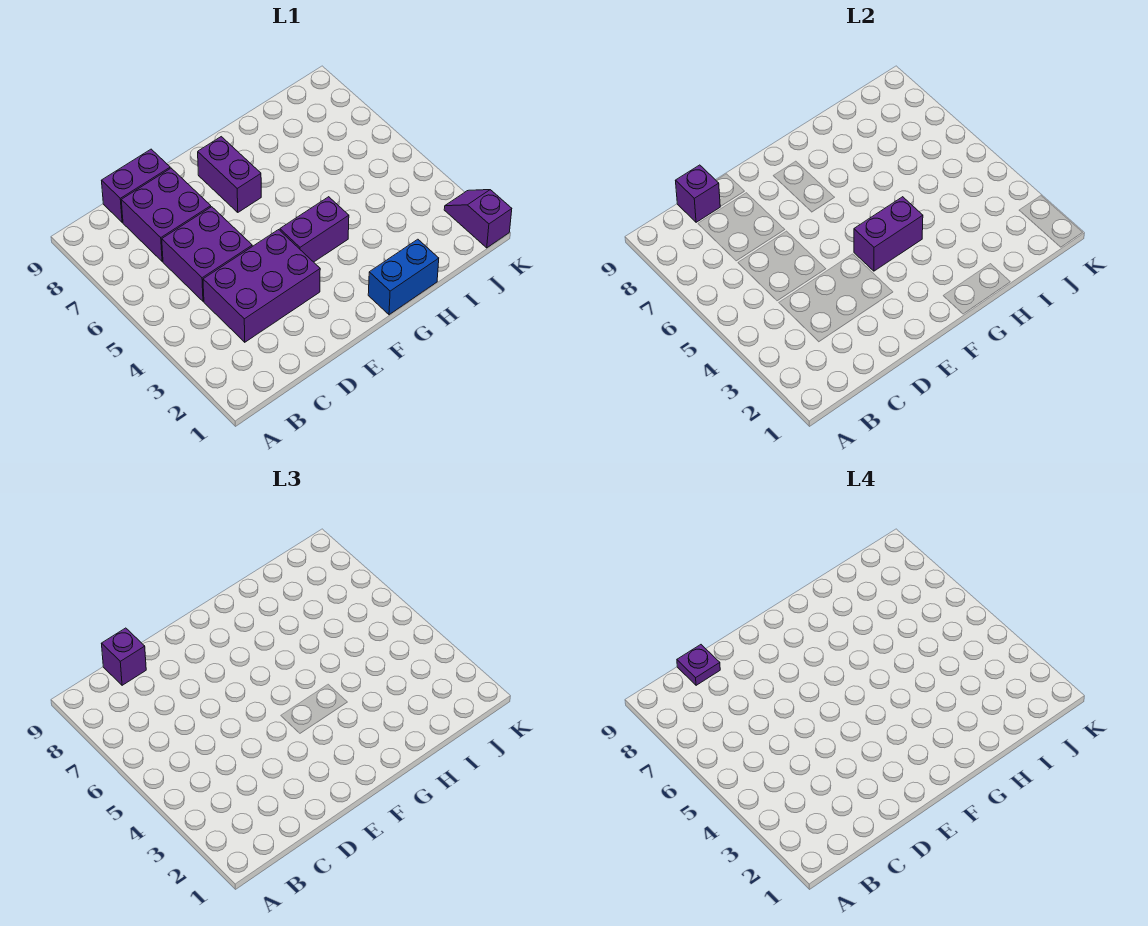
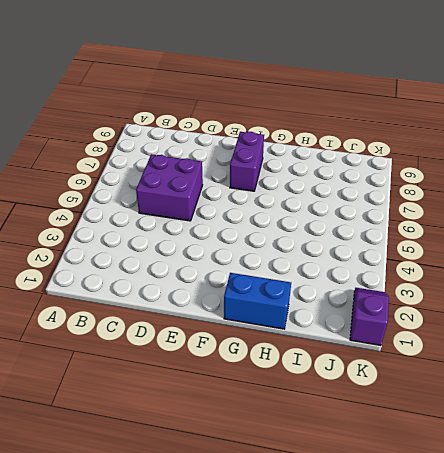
none -> purple brick C3:E4 level 1
none -> purple brick C7:D8 level 1
none -> purple brick C9:D9 level 1

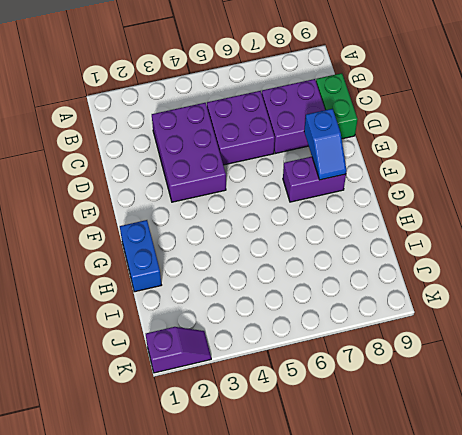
green brick C9:D9 level 1 -> purple brick C9:D9 level 1
blue slope E8:F8 level 2 top E -> none
none -> purple brick F4:G4 level 1
none -> purple brick C9 level 2
none -> purple brick F4:G4 level 2

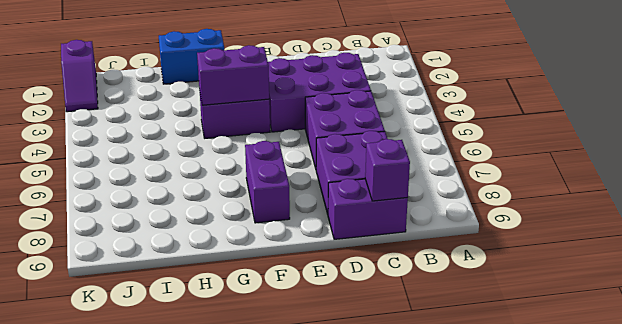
none -> purple brick C9 level 3
none -> purple plate C9 level 4

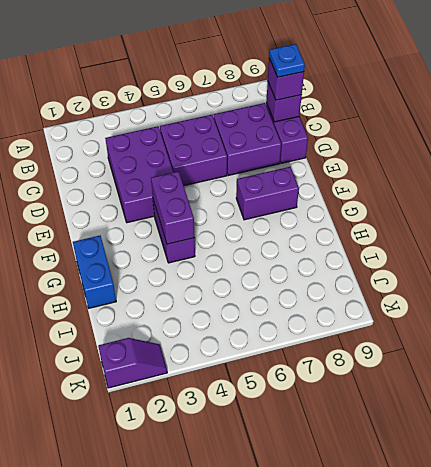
blue plate C9 level 4 -> purple plate C9 level 4

